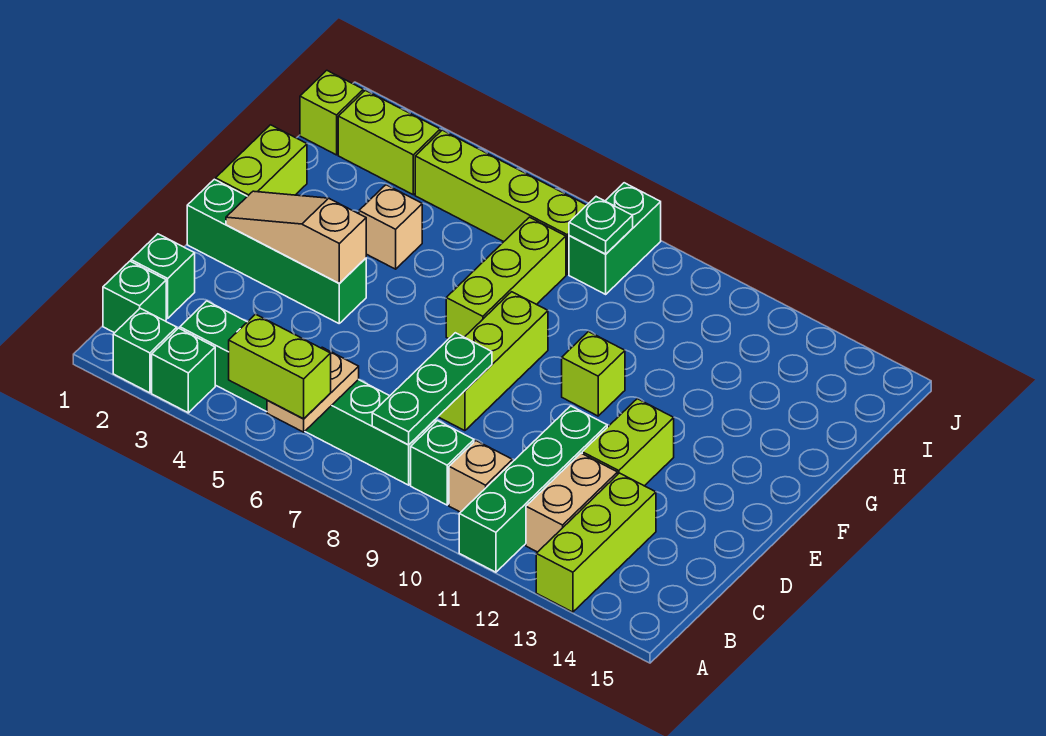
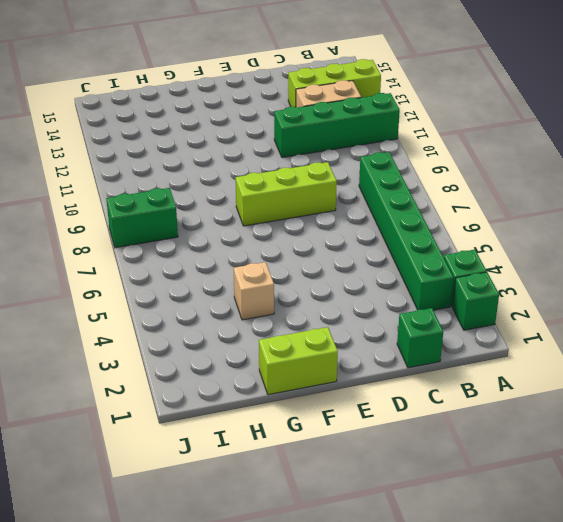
none -> green brick B1 level 1
none -> green brick B9 level 1
none -> tan brick B10 level 1

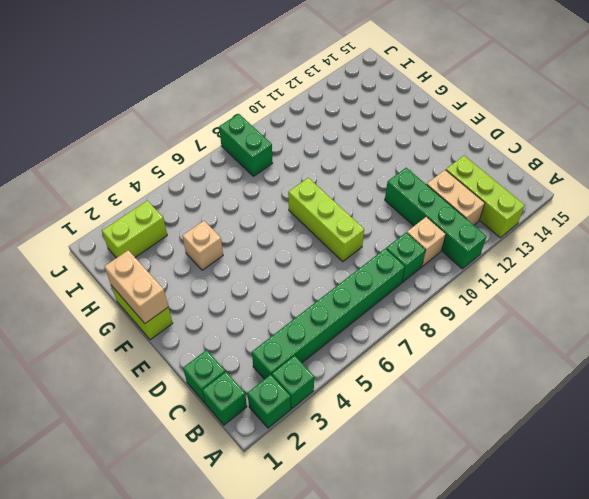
tan brick F1:G1 level 2 -> none
none -> lime brick D12:E12 level 1
none -> green brick E1:E4 level 1
none -> lime brick F7:H7 level 1

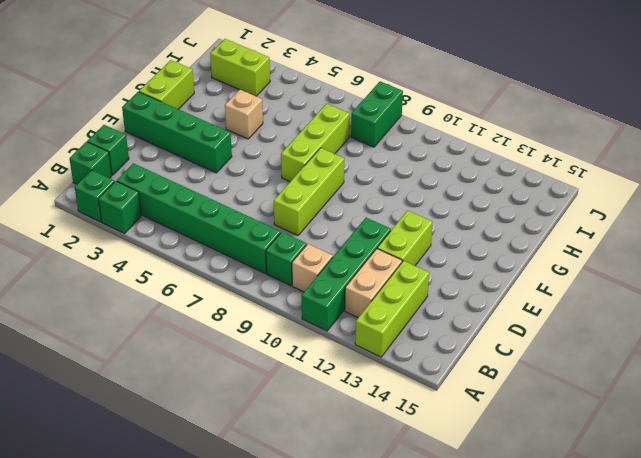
none -> lime brick F10 level 1
none -> lime brick I1 level 1
none -> lime brick I4:I7 level 1

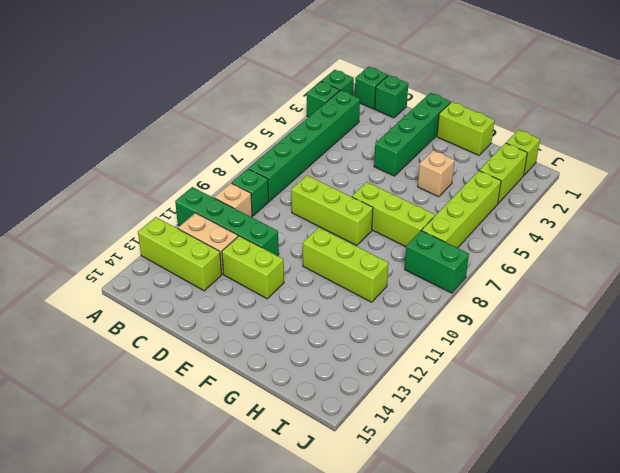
lime brick F10:H10 level 1 -> lime brick F10 level 1
none -> tan plate A6:B6 level 2
none -> green plate B8:D8 level 2
none -> tan slope E2:E4 level 2 top 4

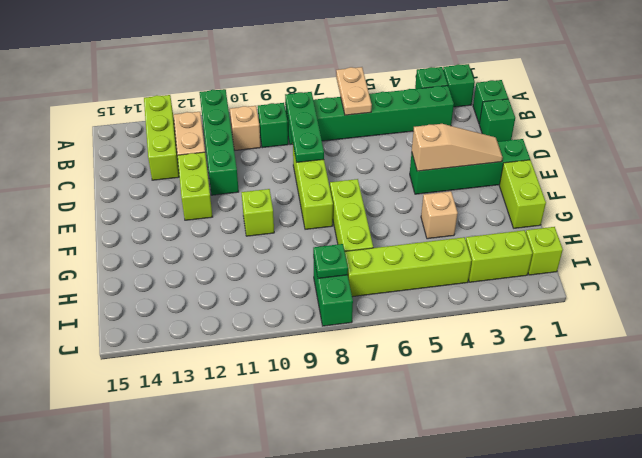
none -> lime brick A5:A6 level 3

